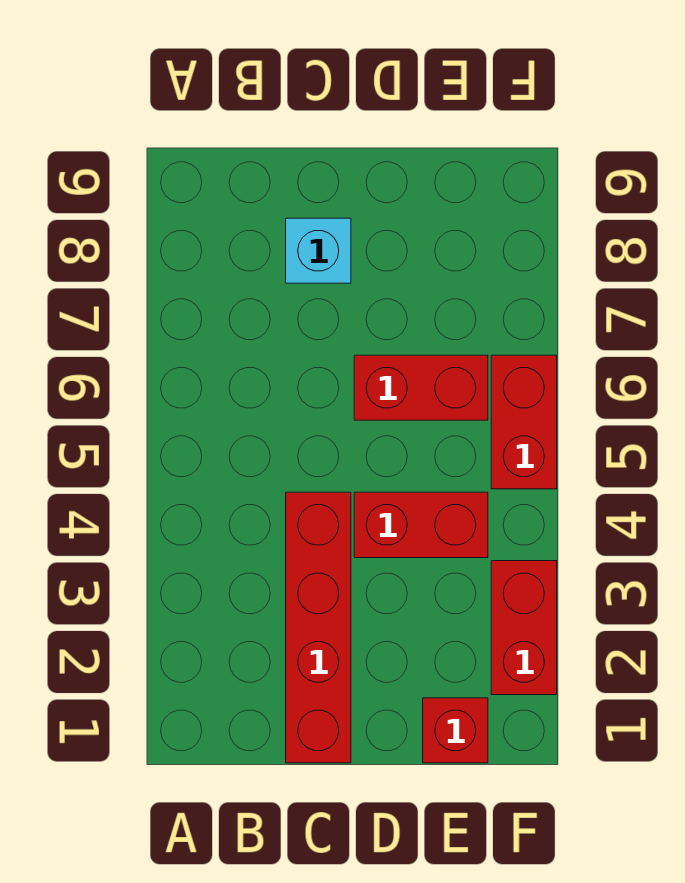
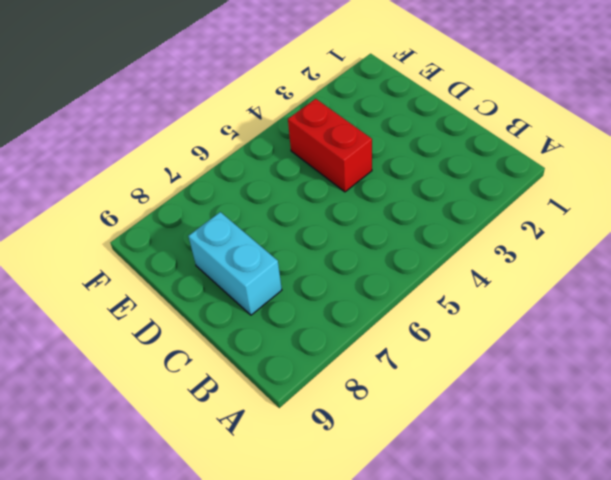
cyan brick C8:D8 level 1 -> cyan brick C8 level 1
none -> red brick C1:C4 level 1
none -> red brick D6:E6 level 1

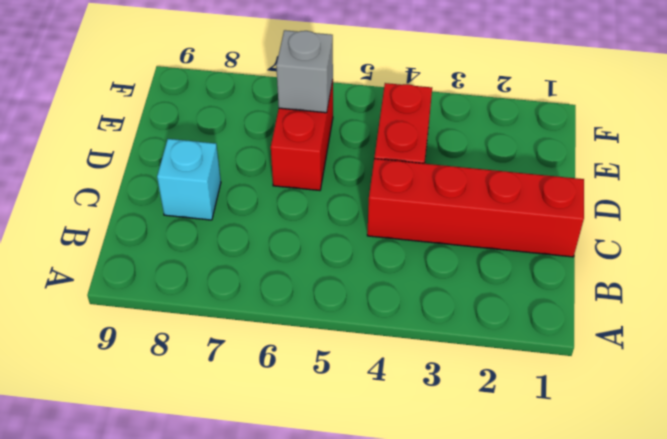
grey brick E6 level 2 -> none
none -> red brick E1 level 1
none -> red brick F2:F3 level 1

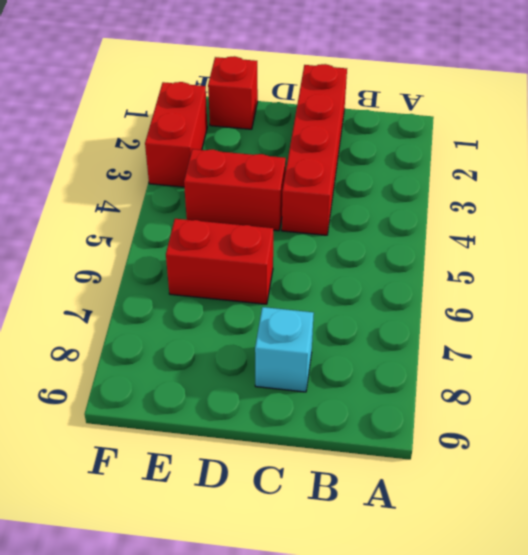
none -> red brick F5:F6 level 1

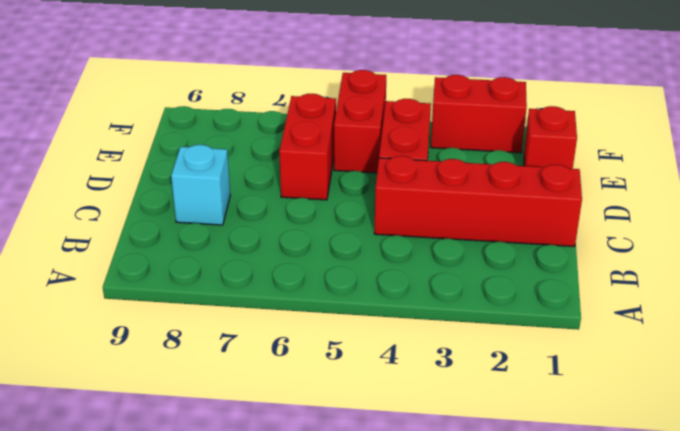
red brick E5:F5 level 1 -> red brick F5:F6 level 1

